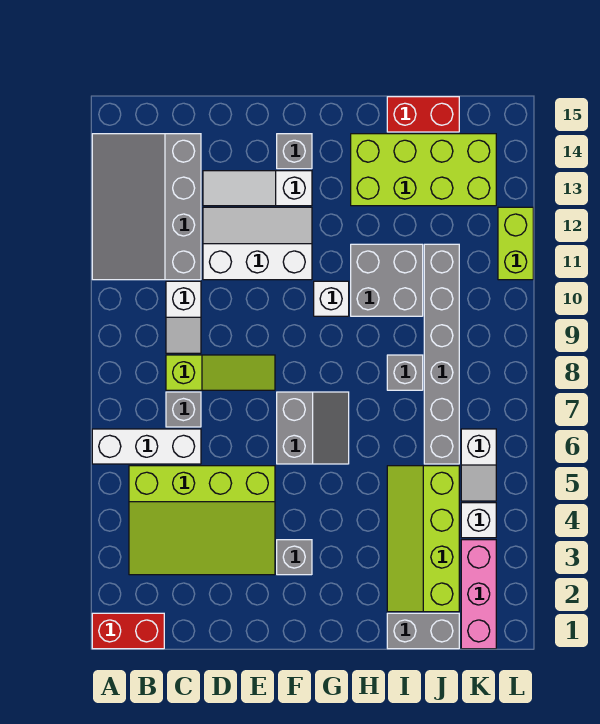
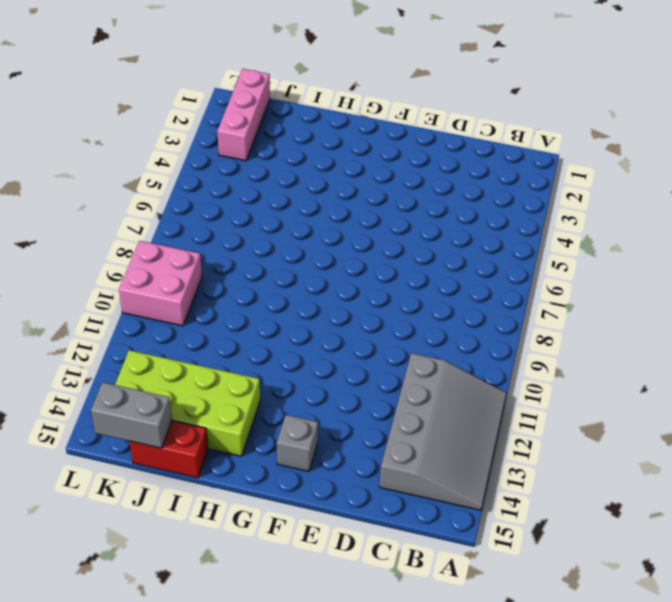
grey brick J15:K15 level 2 -> grey brick I1:J1 level 1
pink brick K9:L10 level 1 -> none
none -> red brick A1:B1 level 1
none -> white brick A6:C6 level 1
none -> lime slope B3:E5 level 1 top 5

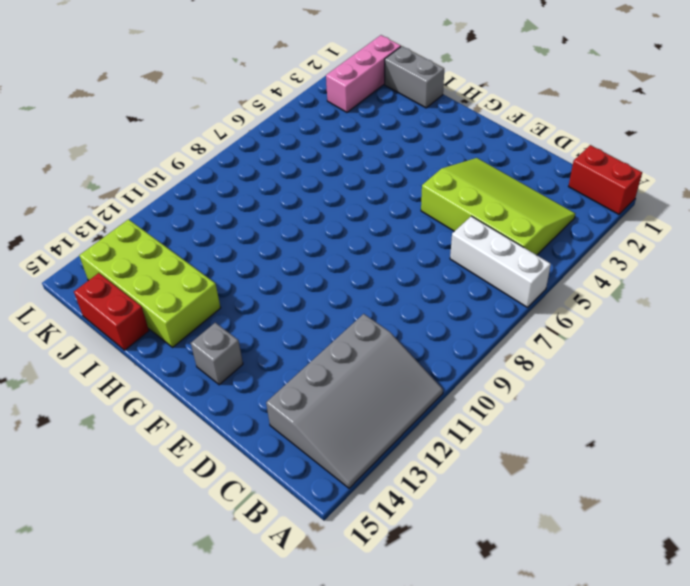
none -> grey brick C7 level 1
none -> lime slope C8:E8 level 1 top C
none -> white slope C9:C10 level 1 top 10

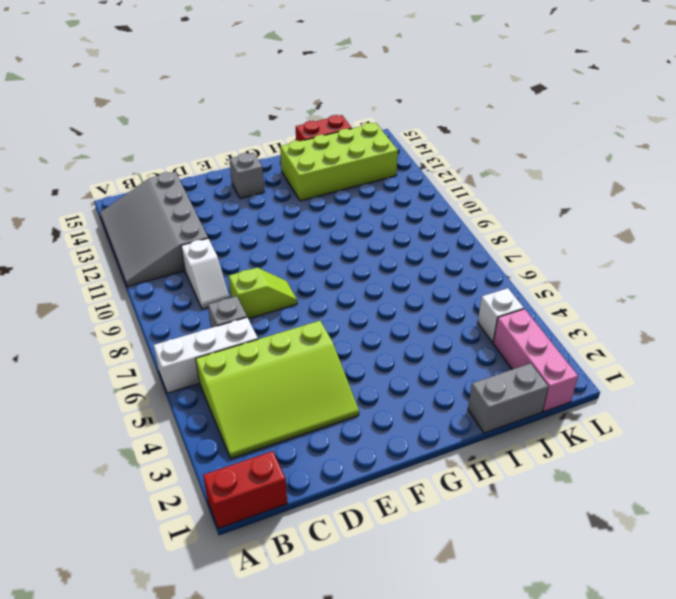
lime slope D8:E8 level 1 top D -> lime slope C8:E8 level 1 top C
none -> white slope D11:F12 level 1 top 11
none -> white slope D13:F13 level 1 top F
none -> grey brick F3 level 1

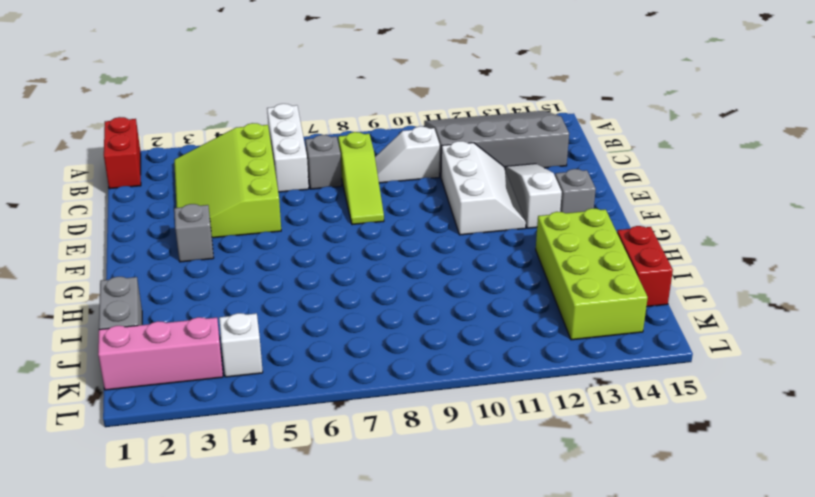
none -> grey slope F6:G7 level 1 top F
none -> white brick G10 level 1
none -> grey brick H10:I11 level 1

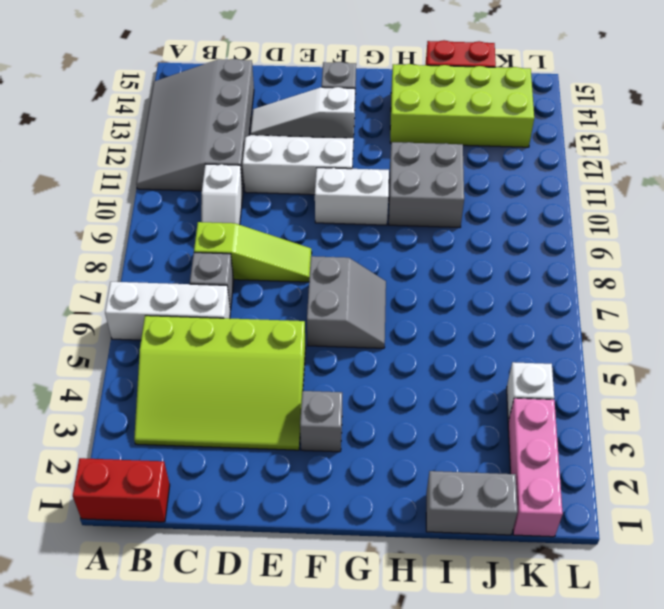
white brick F10:G10 level 1 -> white brick G10 level 1
none -> lime slope I2:J5 level 1 top J
none -> grey brick I8 level 1
none -> grey brick J6:J11 level 1

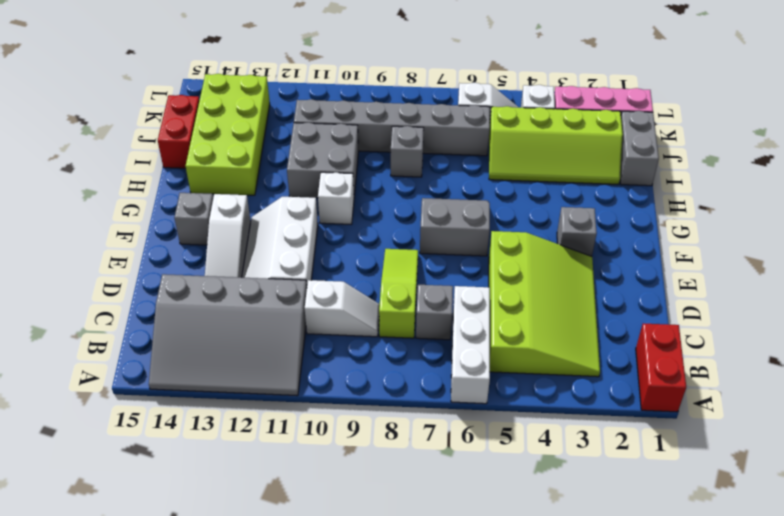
none -> lime brick L11:L12 level 1

